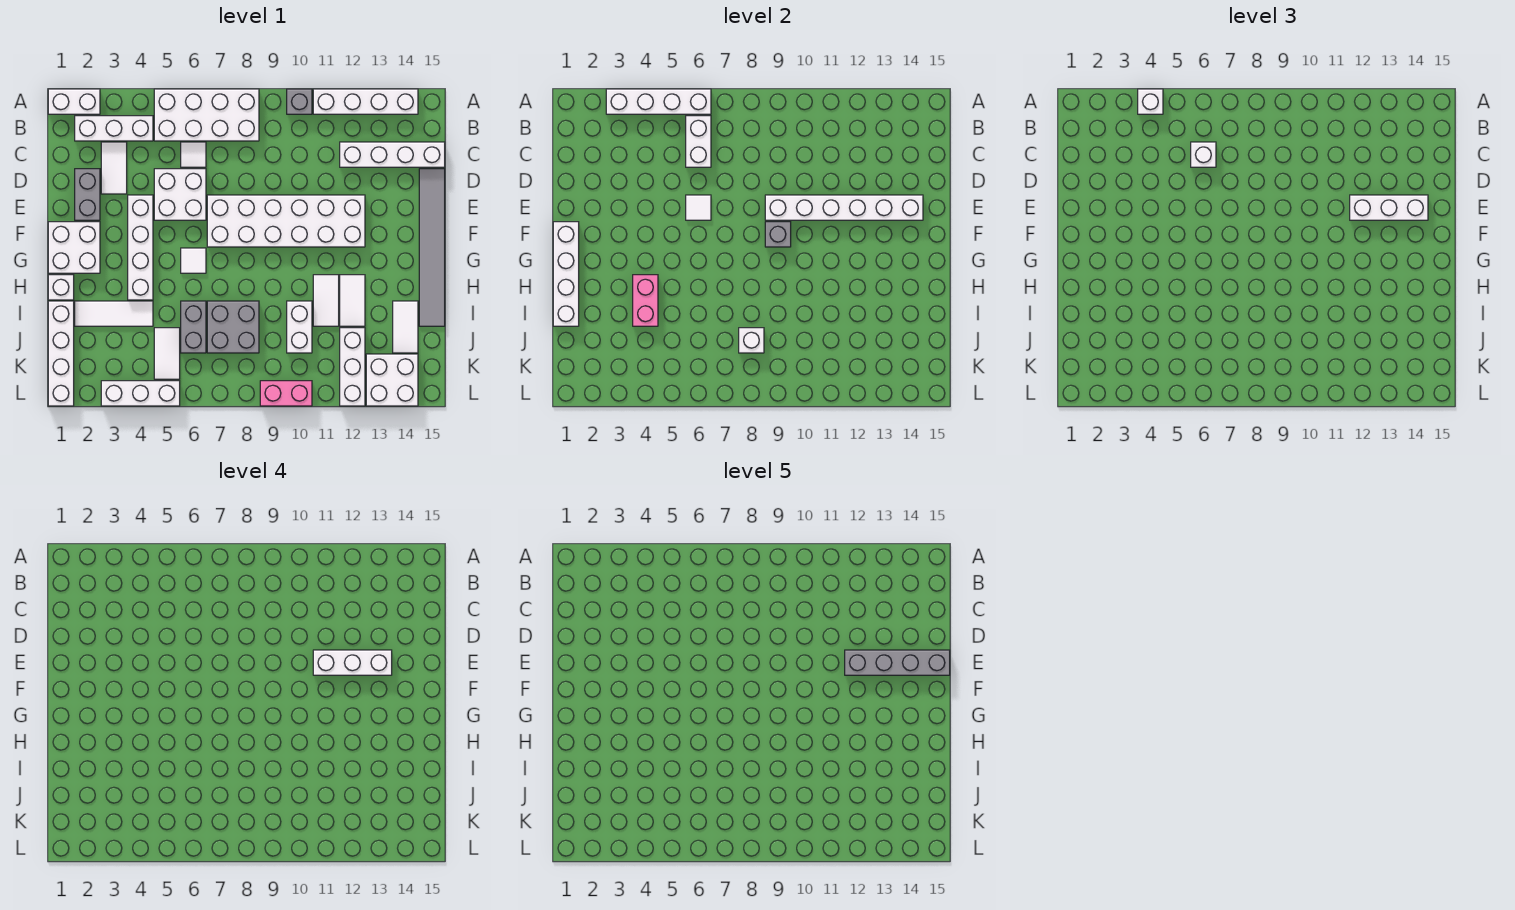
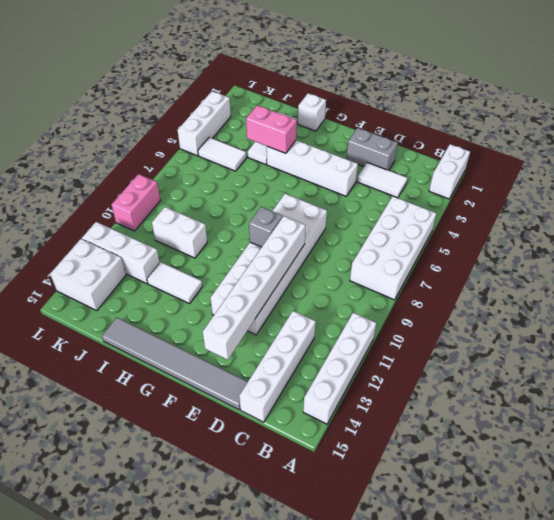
none -> grey brick A10 level 1
none -> white brick B2:B4 level 1
none -> white tile C6 level 1
none -> white brick D5:E6 level 1

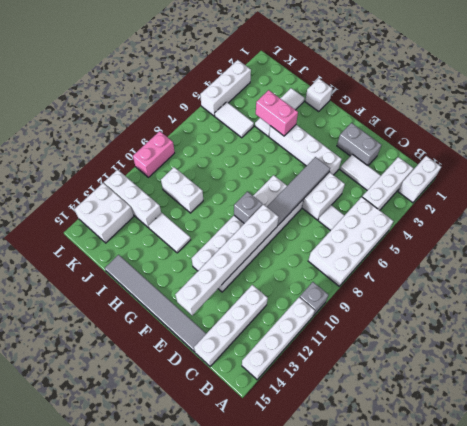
grey tile E5:E8 level 2 -> white tile E6 level 2
none -> white brick F1:G2 level 1
none -> white tile G6 level 1
none -> white tile H11:I11 level 1
none -> white brick I1:L1 level 1

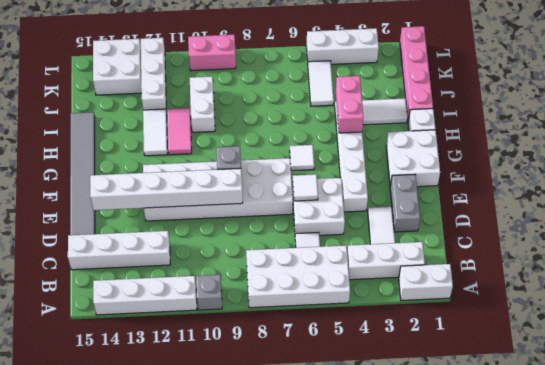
pink tile H11:I11 level 1 -> white tile H11:I11 level 1
pink brick I1:L1 level 1 -> white brick I1:L1 level 1
none -> grey brick I6:J6 level 1
none -> grey brick I7:J8 level 1
none -> white tile I14:J14 level 1
none -> white brick A3:A6 level 2

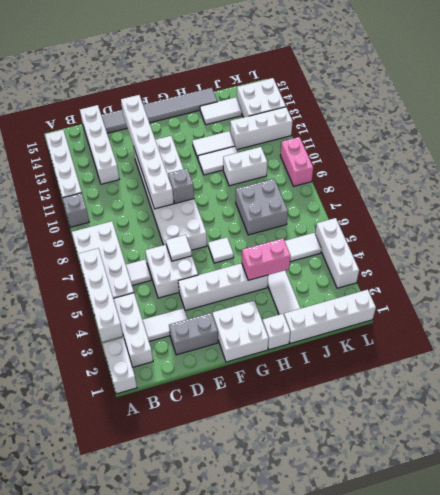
none -> grey brick I6:J6 level 1
none -> white brick B6:C6 level 2
none -> white brick F1:I1 level 2
none -> white brick J8 level 2

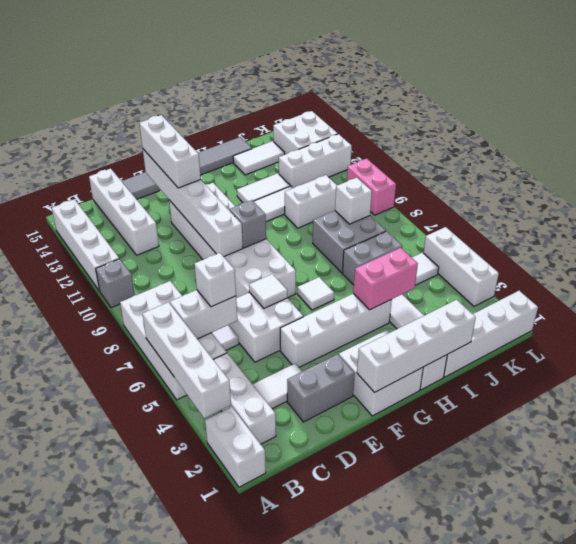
none -> white brick A4 level 3
none -> white brick E11:E13 level 4
none -> grey brick E12:E15 level 5

